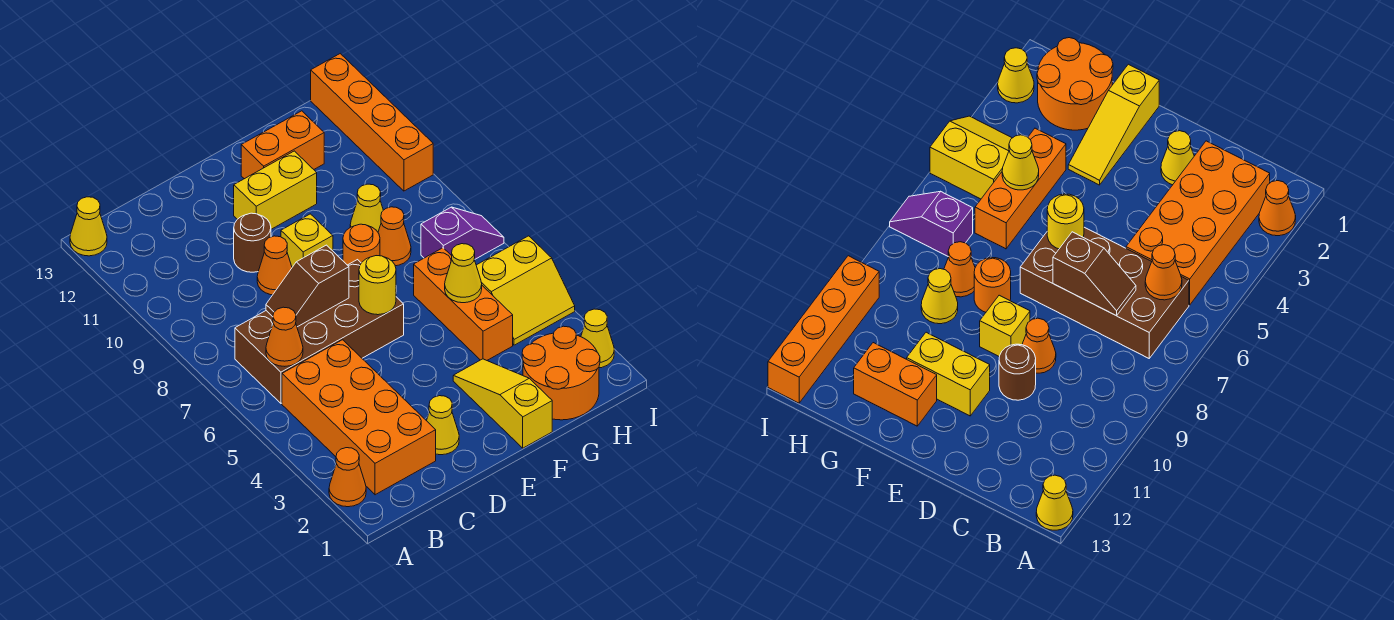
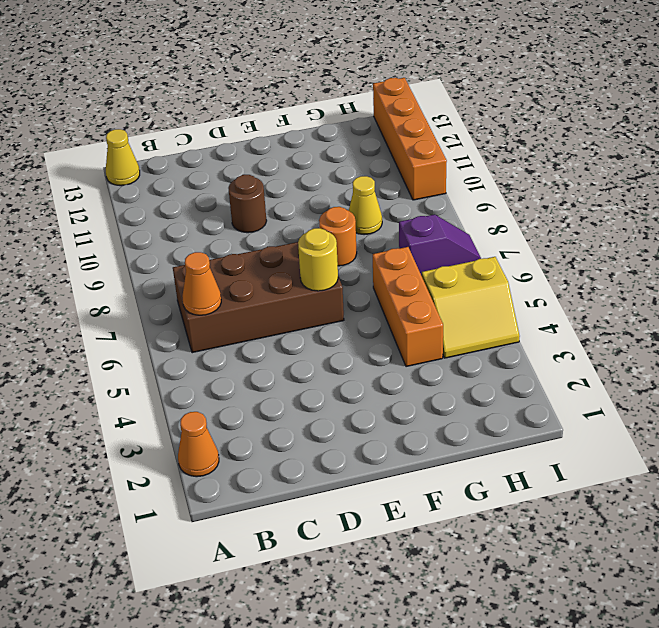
none -> orange brick B2:C5 level 1
none -> yellow cone D2 level 1
none -> orange cone D9 level 1

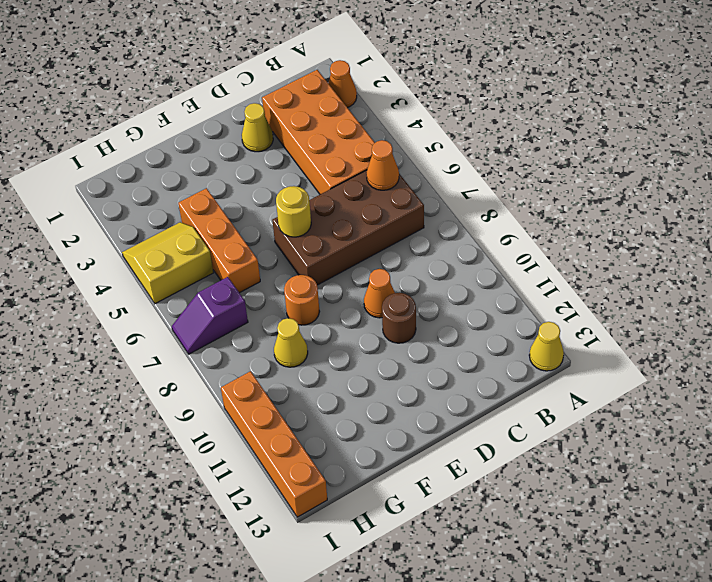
none -> yellow brick E9 level 1
none -> yellow brick E11:F11 level 1
none -> yellow slope F1:F3 level 1 top 1

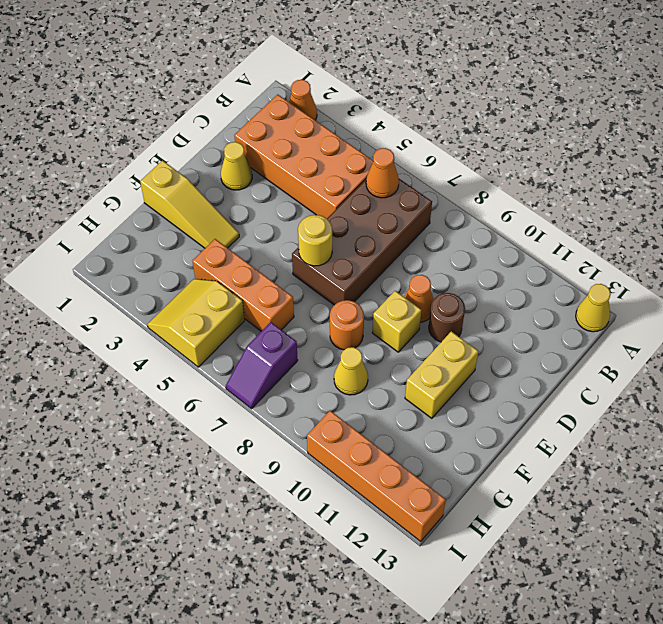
none -> orange brick F12:G12 level 1
none -> orange round brick G1:H2 level 1
none -> orange cone G8 level 1

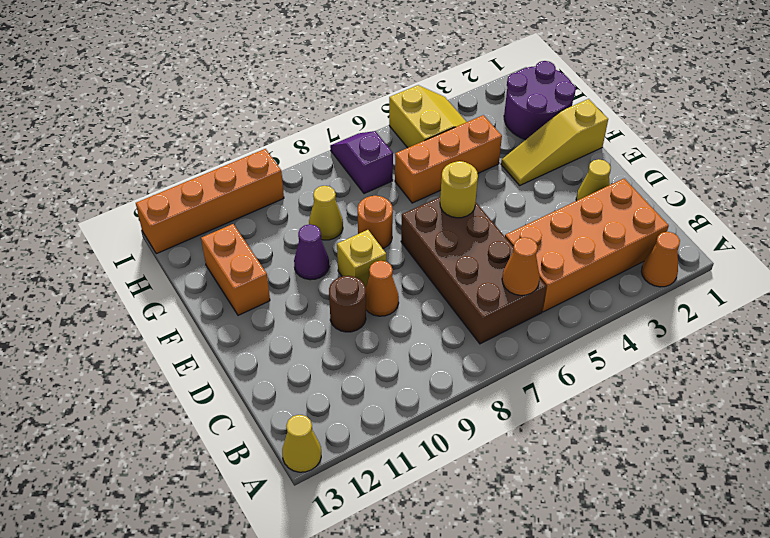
purple cone F10 level 1 -> none
purple round brick G1:H2 level 1 -> orange round brick G1:H2 level 1
none -> yellow brick E11:F11 level 1
none -> orange cone G8 level 1
none -> yellow cone I2 level 1

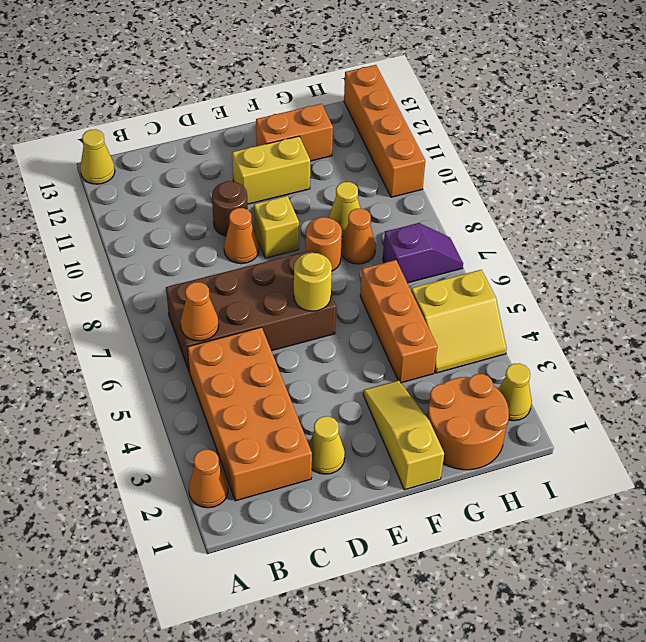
none -> brown slope C7:D7 level 2 top D
none -> yellow cone G5 level 2

